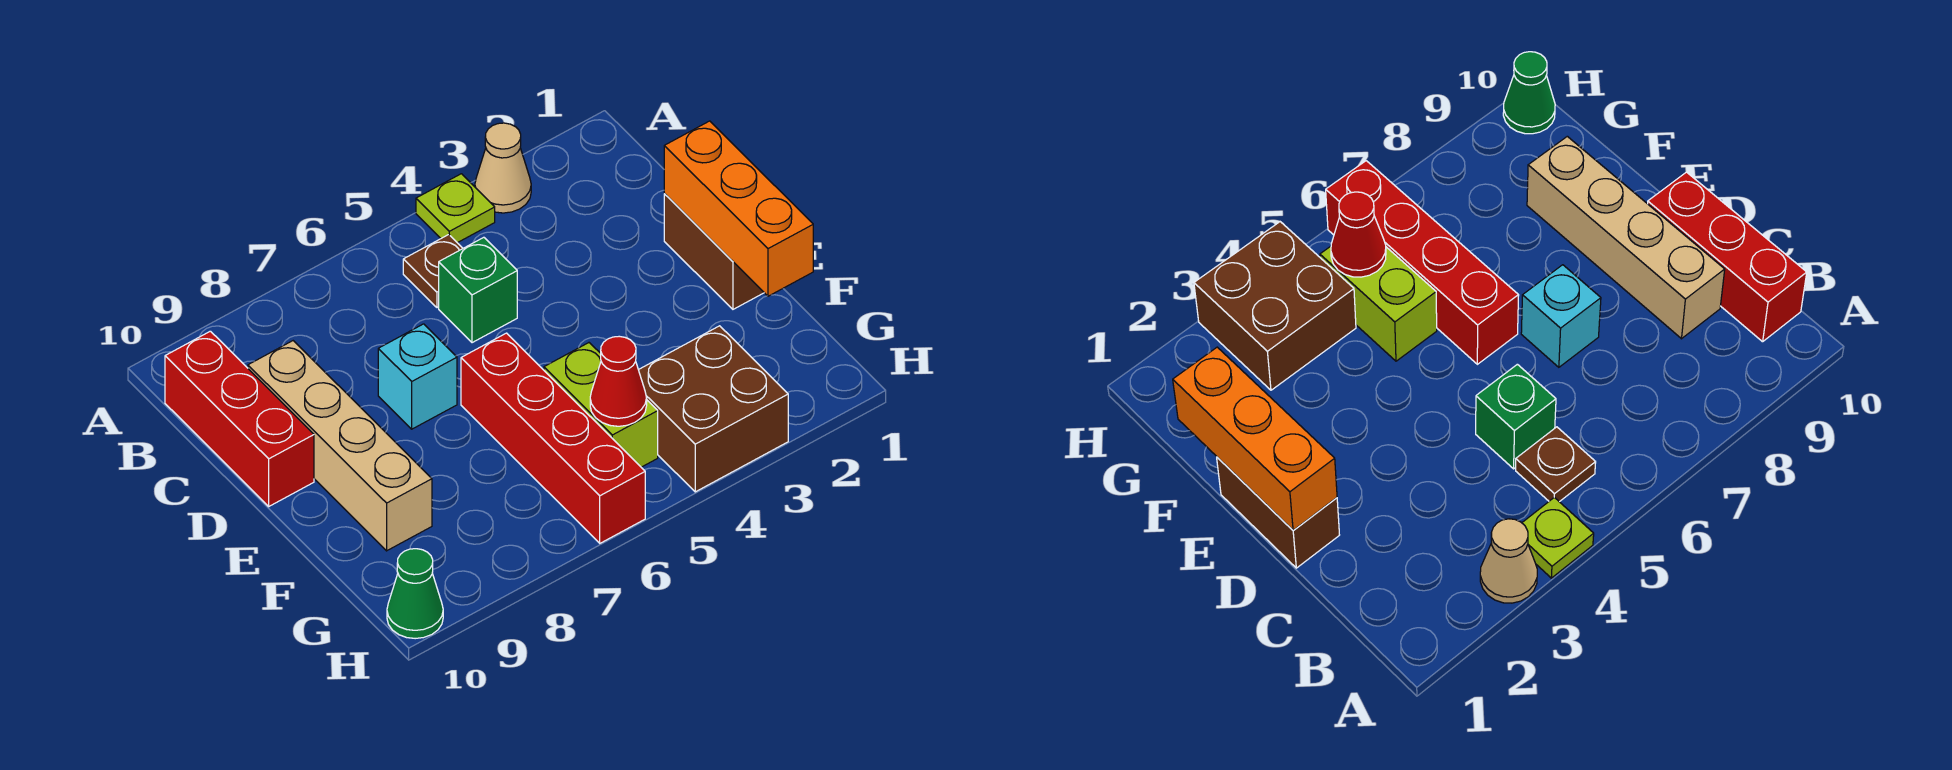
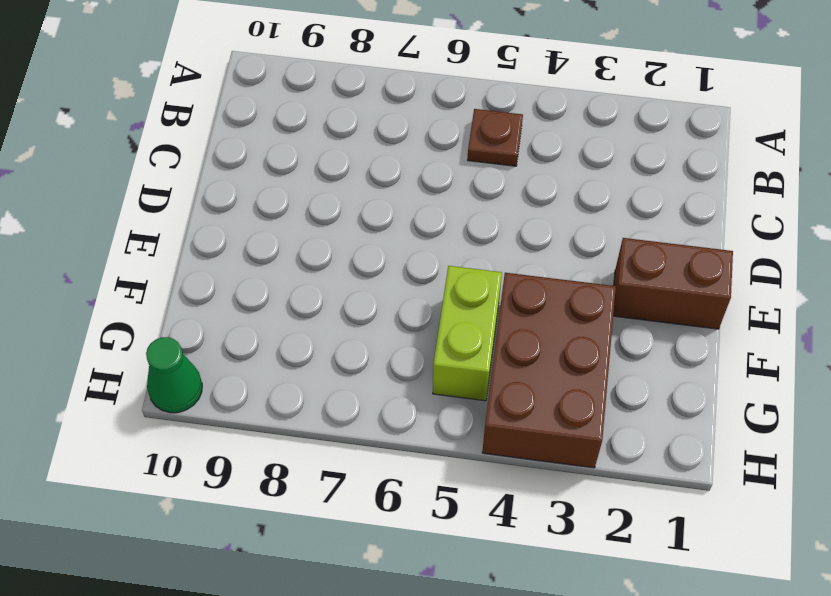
brown brick E1:E2 level 1 -> brown brick D1:E1 level 1
brown brick F3:H4 level 1 -> brown brick G3:H4 level 1
none -> tan cone A3 level 1
none -> lime plate A4 level 1
none -> red brick B10:D10 level 1

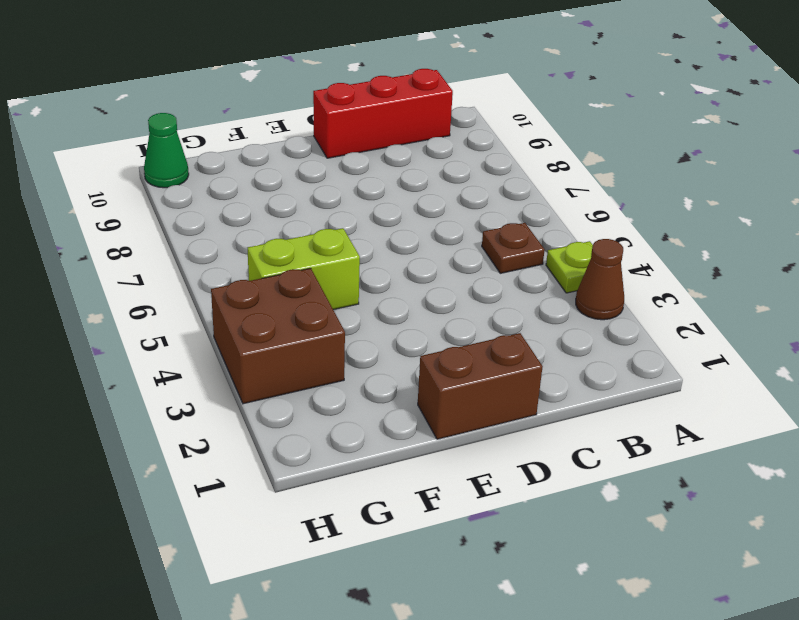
brown cone A3 level 1 -> tan cone A3 level 1
none -> green brick C5 level 1
none -> tan brick C9:F9 level 1
none -> cyan brick D7 level 1

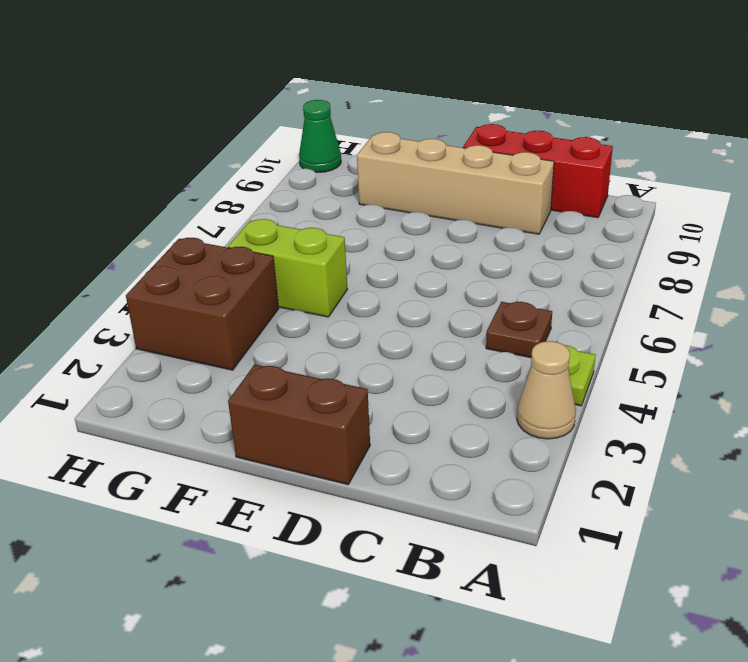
none -> green brick C5 level 1
none -> cyan brick D7 level 1
none -> red brick E6:H6 level 1

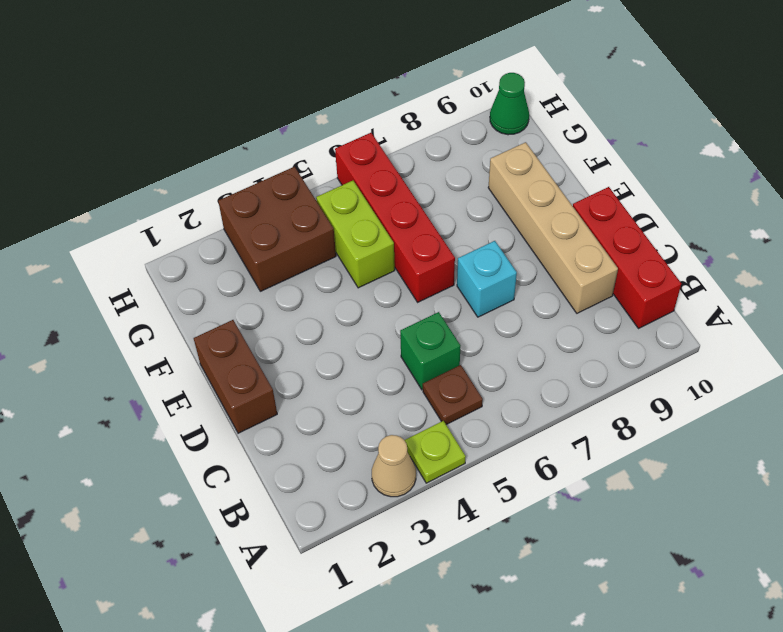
none -> orange brick D1:F1 level 2
none -> red cone G5 level 2

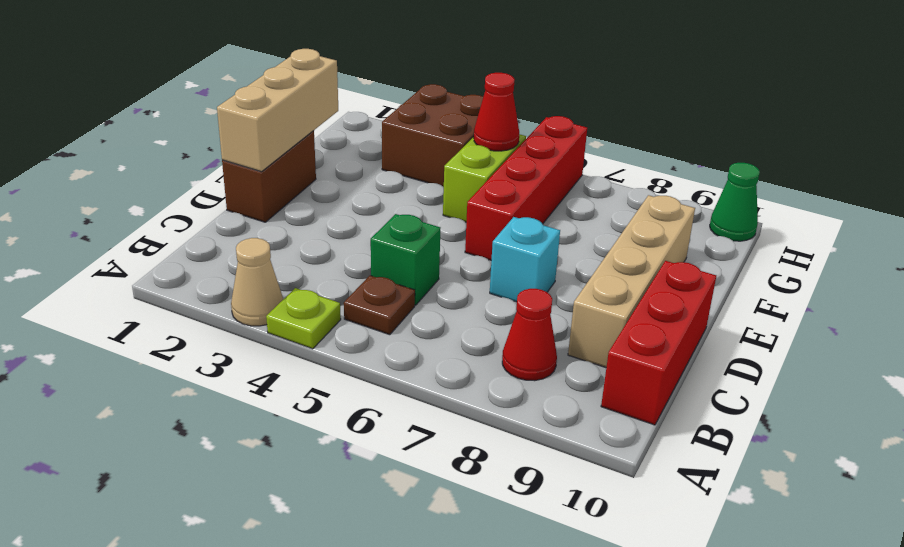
red cone B8 level 1 -> none
tan brick D1:F1 level 2 -> orange brick D1:F1 level 2

